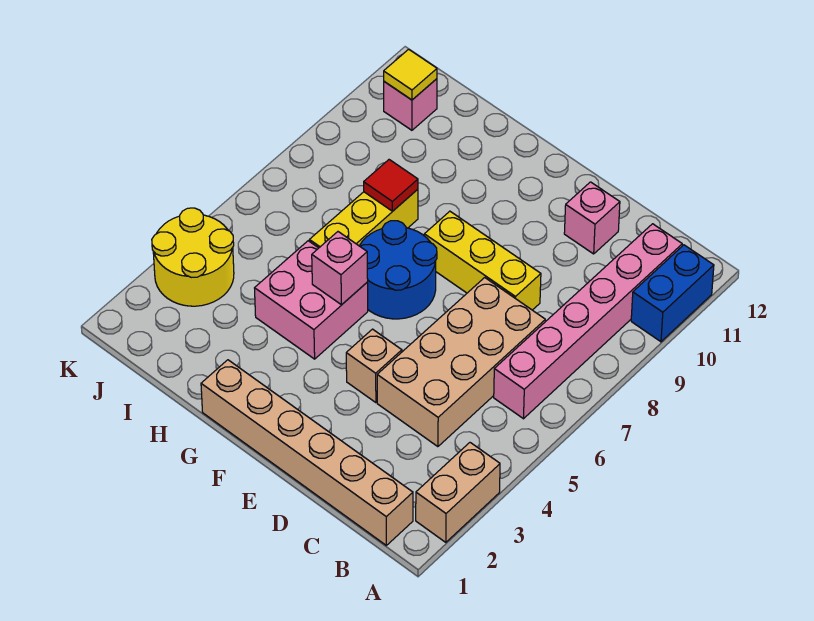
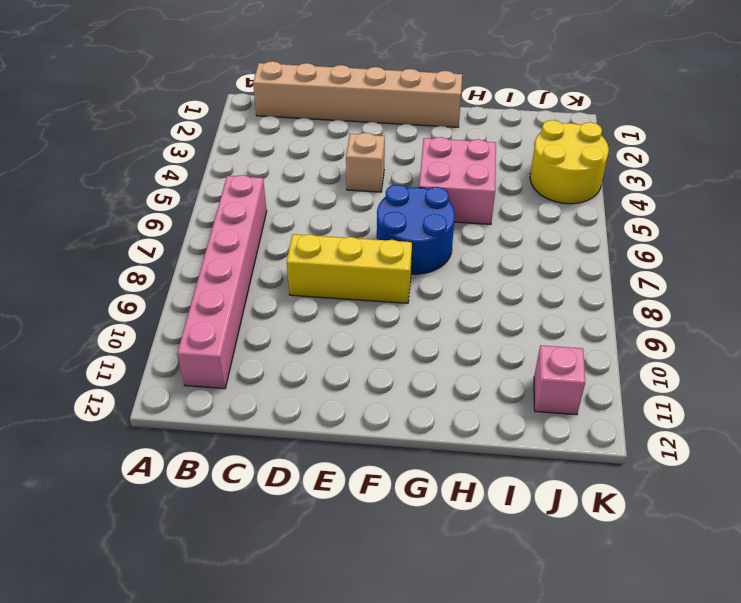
none -> tan brick A2:A3 level 1
none -> blue brick A10:A11 level 1
none -> tan brick C4:D7 level 1

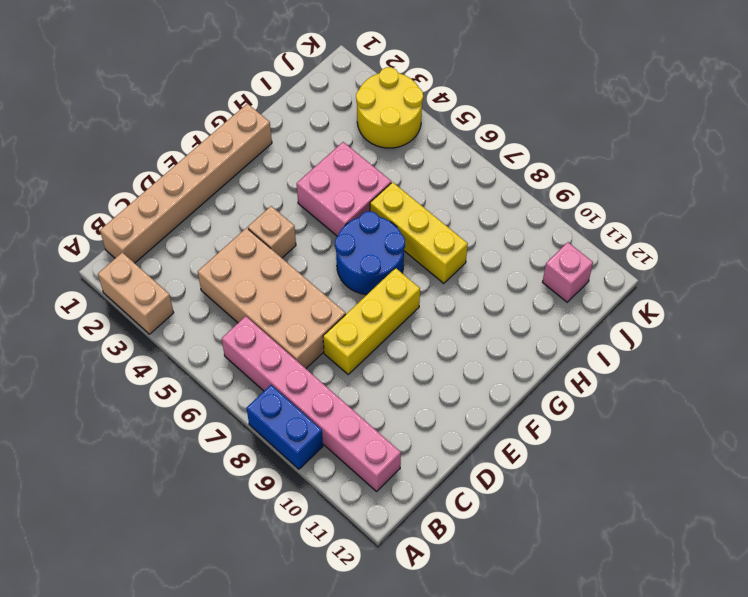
blue brick A8:A9 level 1 -> blue brick A10:A11 level 1
none -> pink brick D11 level 1
none -> pink brick G5 level 2
none -> red tile H8 level 2

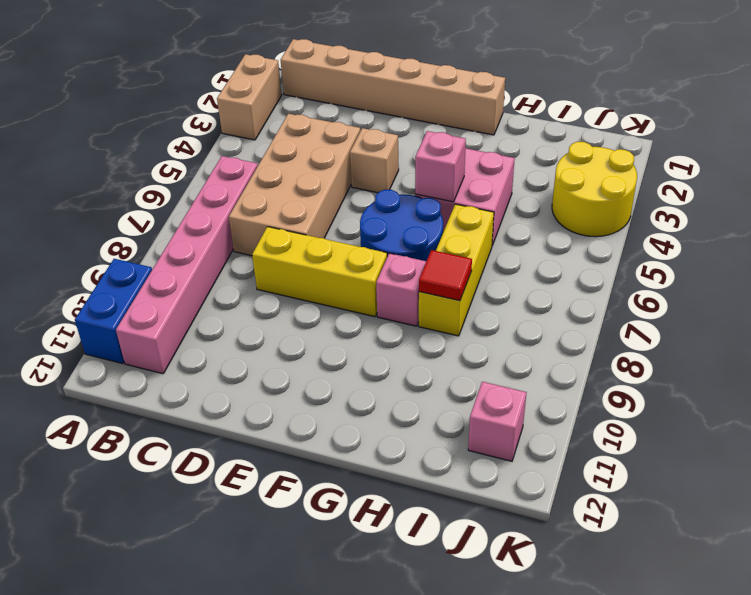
pink brick G8 level 1 -> pink brick D11 level 1
none -> yellow tile J11 level 2

